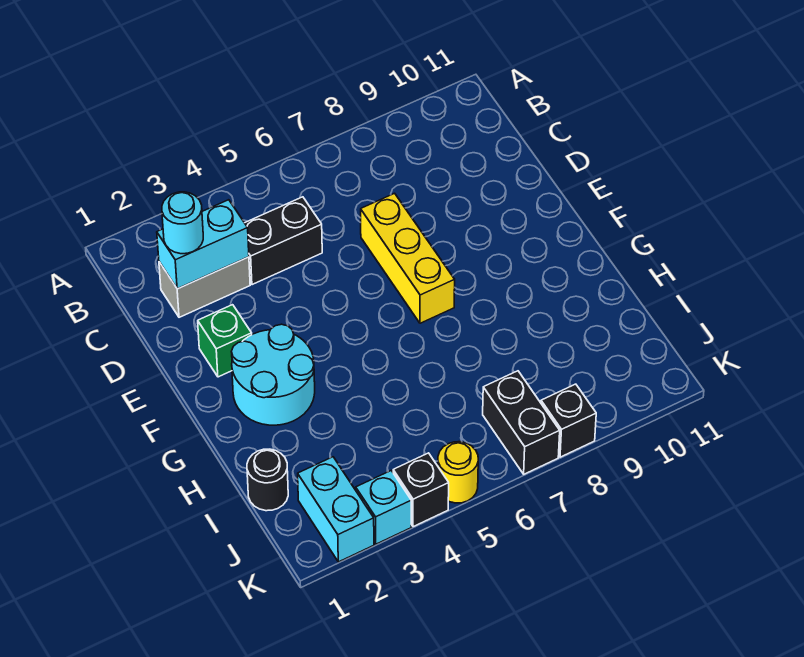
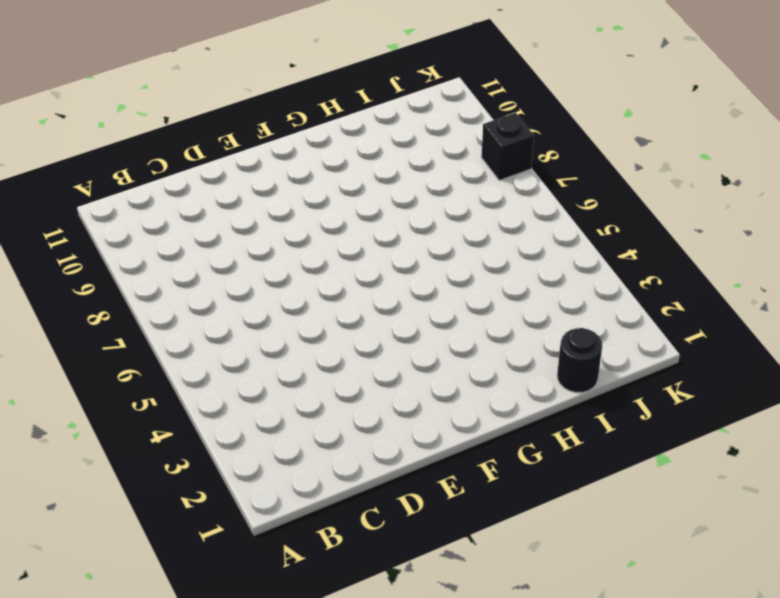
none -> grey brick C2:C3 level 1
none -> black brick C4:C5 level 1
none -> yellow brick D7:F7 level 1

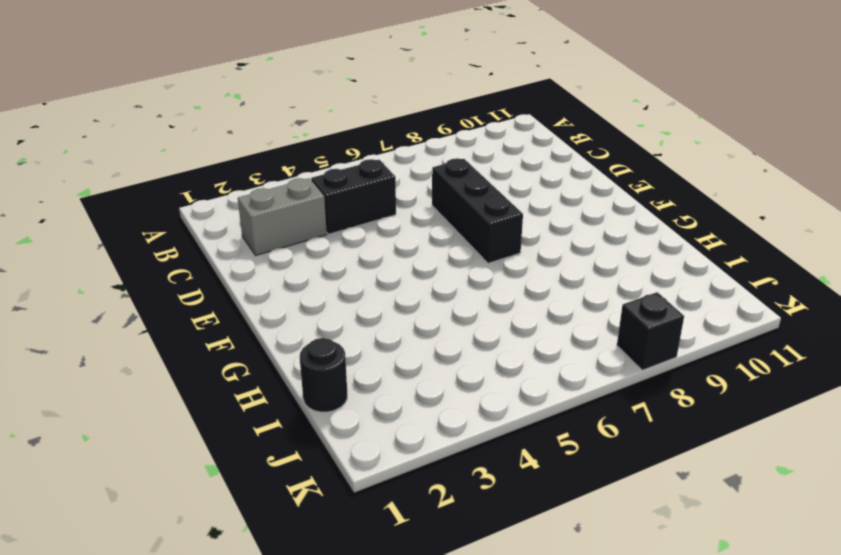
black brick D7:F7 level 1 -> yellow brick D7:F7 level 1
none -> green brick E2 level 1
none -> cyan round brick F2:G3 level 1
none -> cyan brick J2:K2 level 1

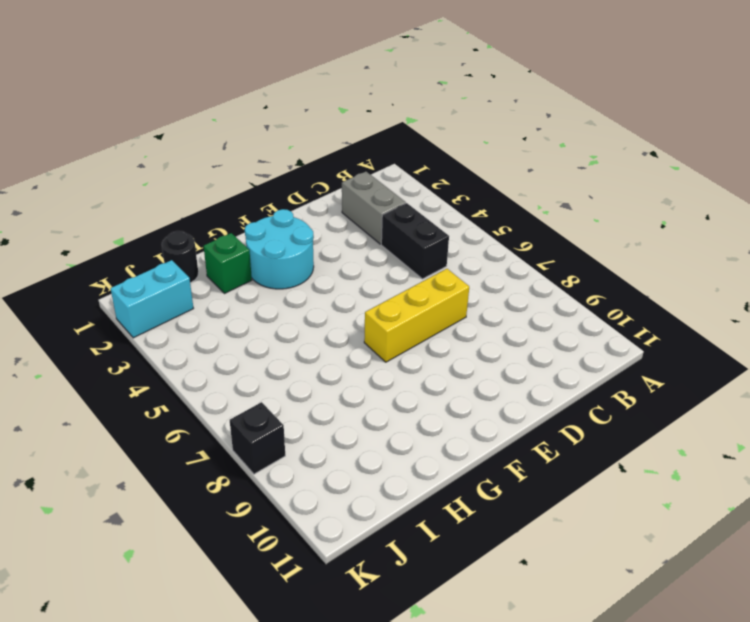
green brick H2 level 1 -> green brick E2 level 1
none -> black brick J7:K7 level 1
none -> cyan brick K3 level 1
none -> black brick K4 level 1

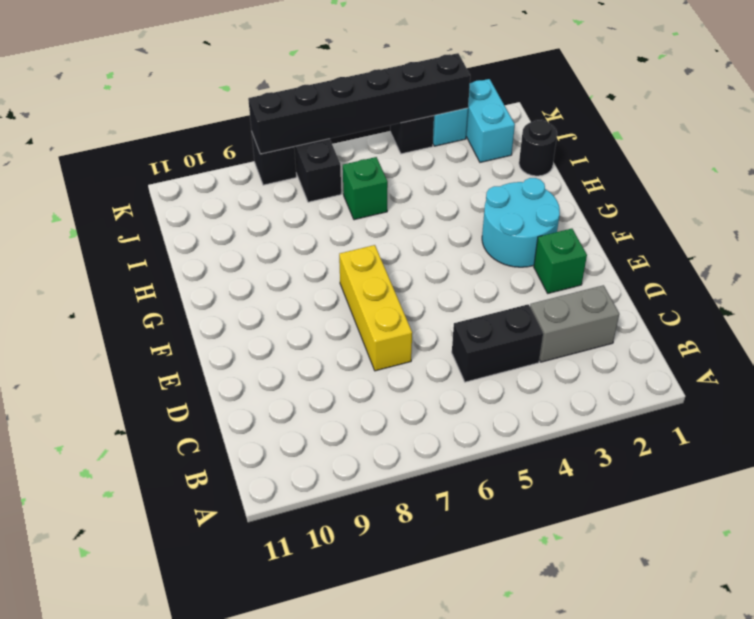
green brick I6 level 1 -> none
black brick K3:K8 level 2 -> none
none -> yellow round brick K5 level 1
none -> cyan brick C2:C3 level 2
none -> cyan round brick C2 level 3

